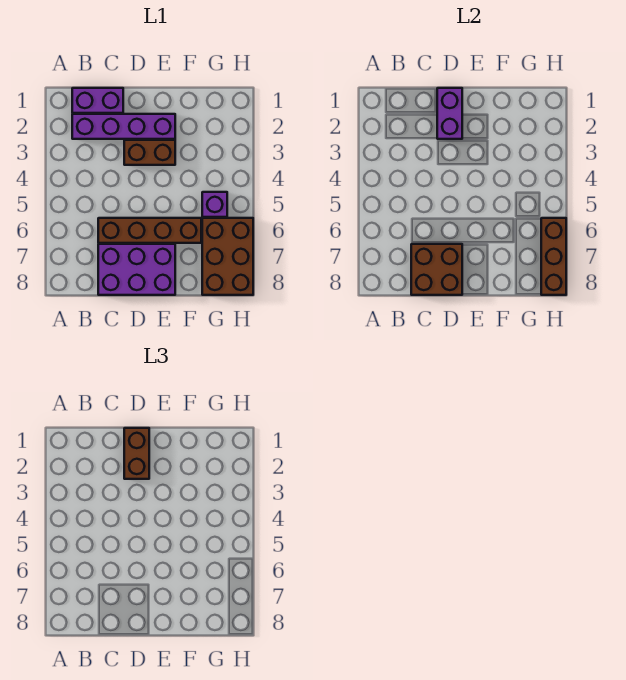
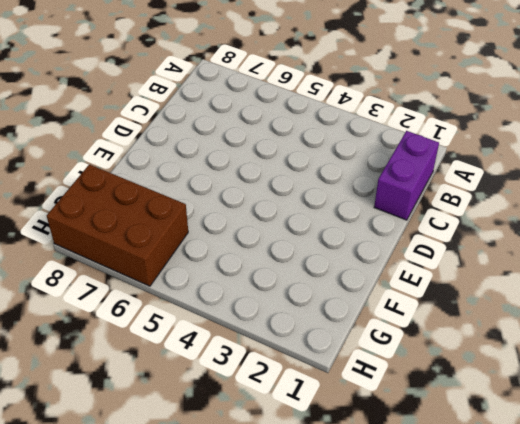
none -> purple brick B2:E2 level 1
none -> brown brick C6:F6 level 1

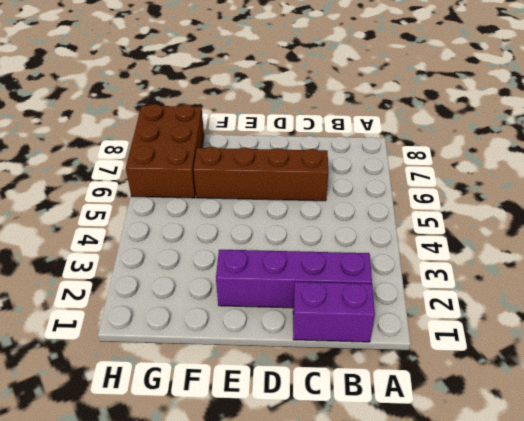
none -> purple brick C7:E8 level 1
none -> brown brick D3:E3 level 1

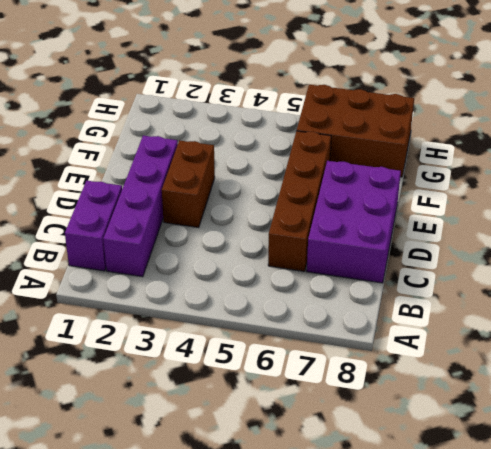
none -> purple brick G5 level 1
none -> brown brick C7:D8 level 2

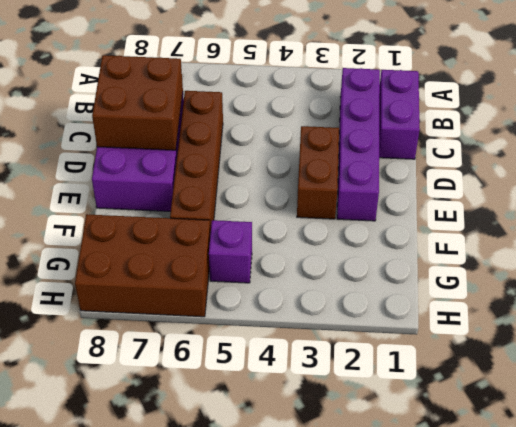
none -> purple brick D1:D2 level 2
none -> brown brick H6:H8 level 2

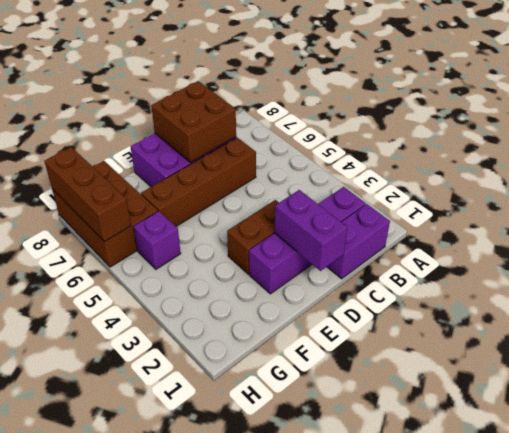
none -> brown brick D1:D2 level 3

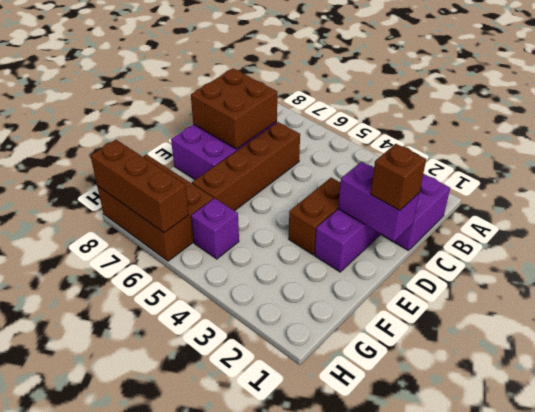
brown brick D1 level 3 -> brown brick D1:D2 level 3

